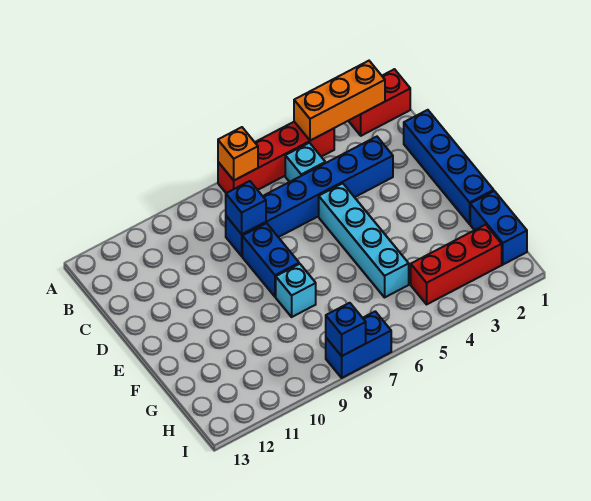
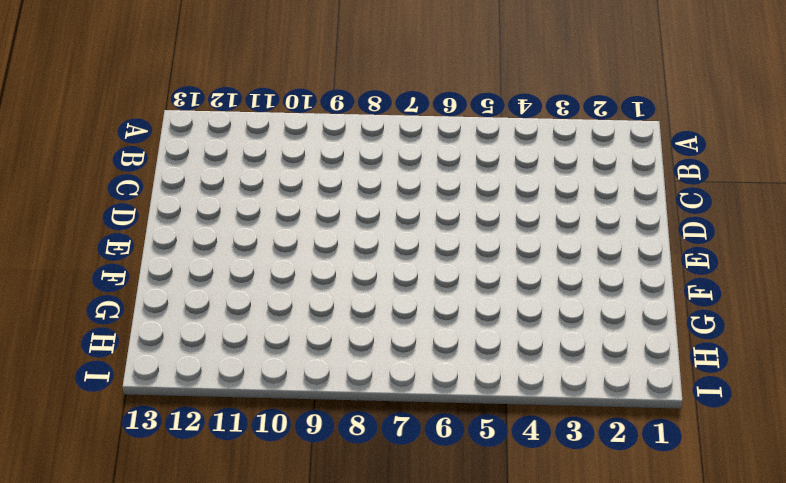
none -> red brick A1:A2 level 1
none -> red brick A4:A7 level 1
none -> cyan brick B5 level 1

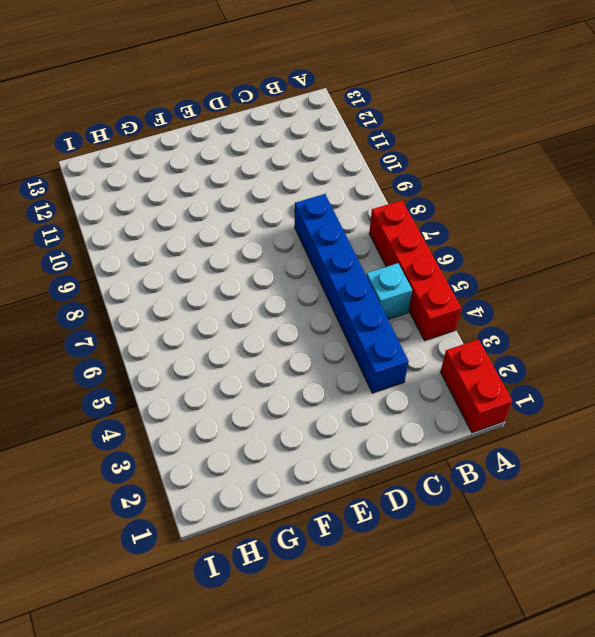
none -> blue brick C1:F1 level 1
none -> cyan brick D5:G5 level 1
none -> blue brick D8:E8 level 1

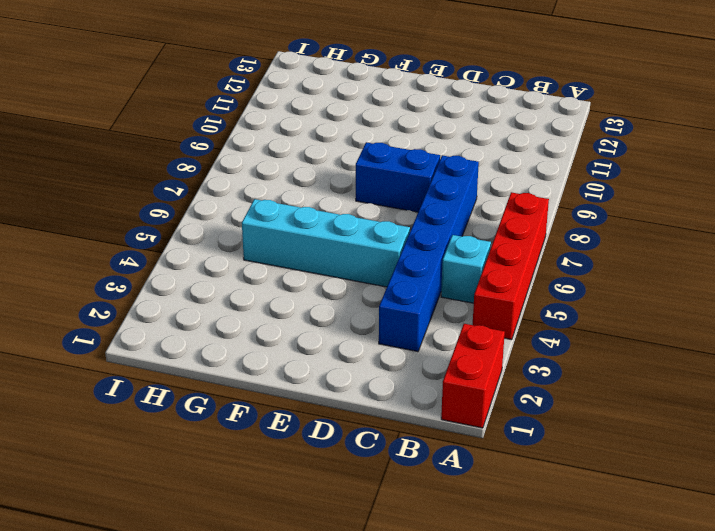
none -> blue brick C1:F1 level 1
none -> cyan brick F8 level 1
none -> blue brick G1:H1 level 1

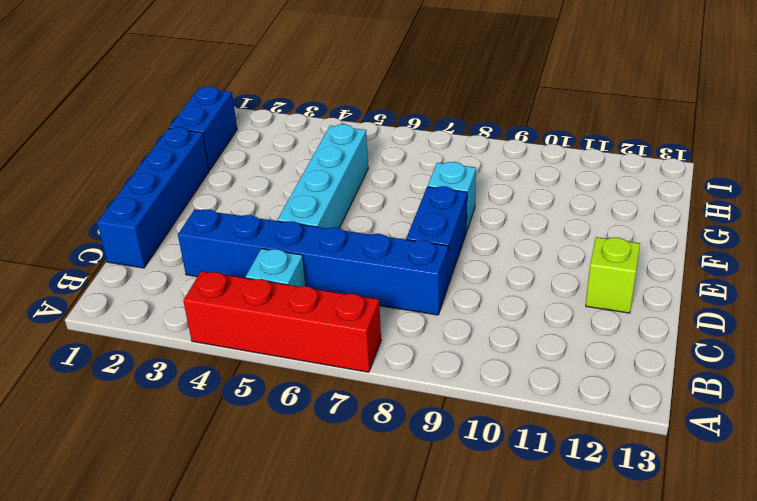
lime brick D12 level 1 -> none
none -> red brick A1:A2 level 1
none -> red brick H2:H4 level 1
none -> blue brick I7:I8 level 1

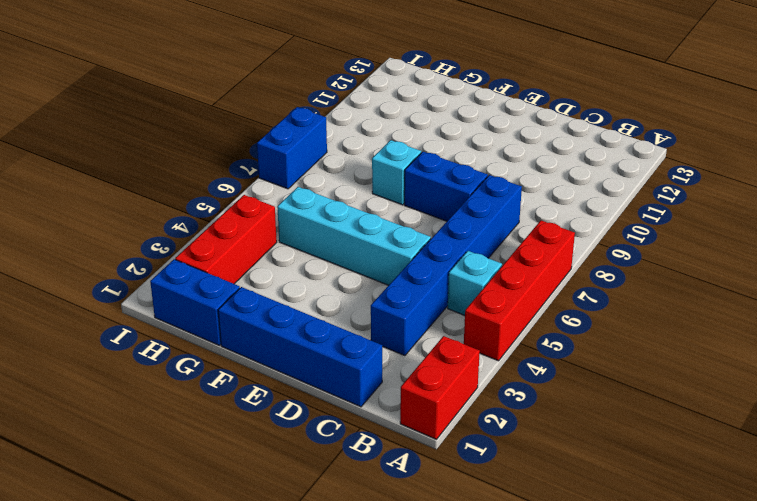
none -> orange brick A2:A4 level 2
none -> orange brick A7 level 2
none -> blue brick C8 level 2

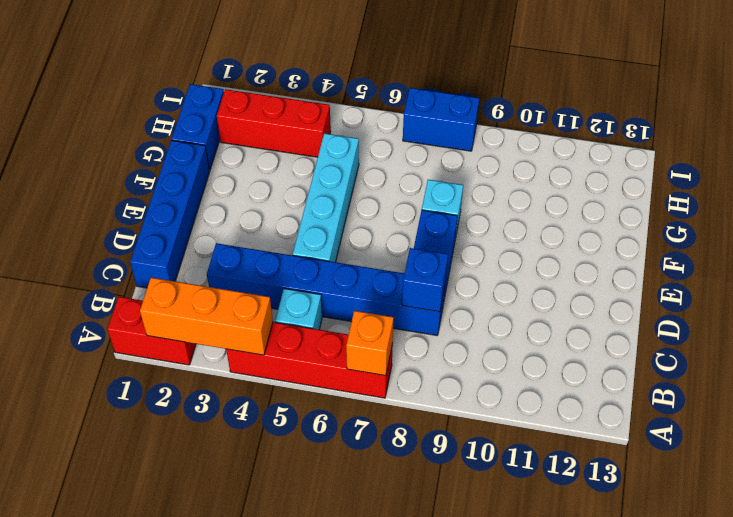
none -> blue brick I8 level 2

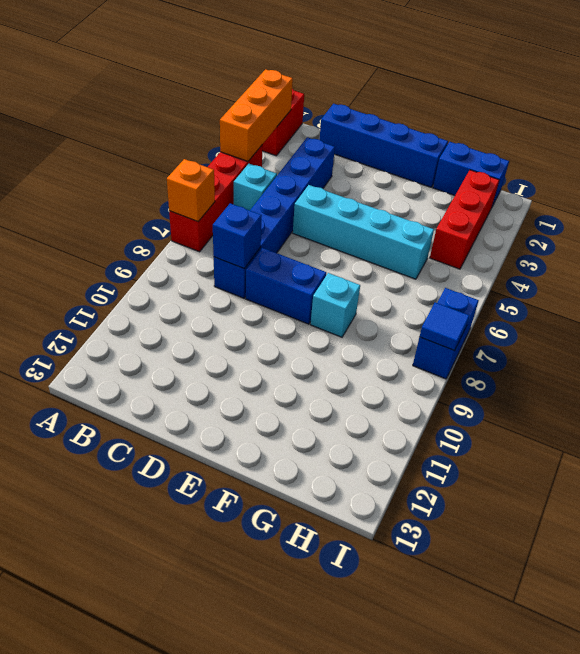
blue tile I8 level 2 -> blue brick I8 level 2

